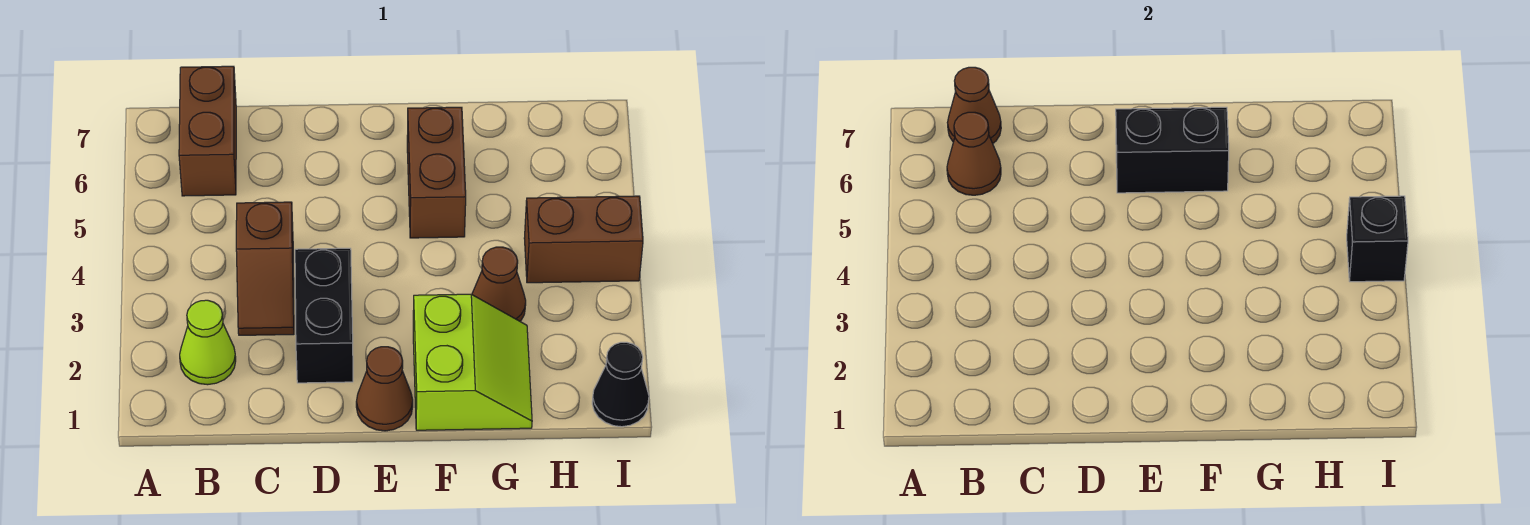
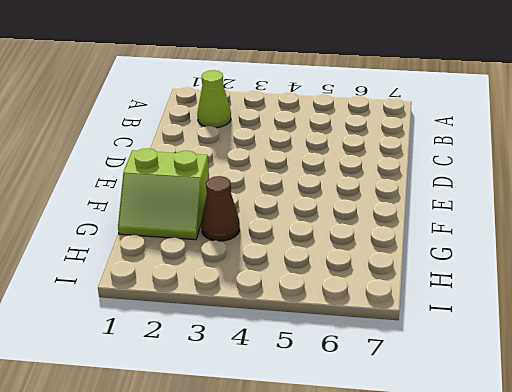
none -> brown brick B6:B7 level 1
none -> brown slope C3:C4 level 1 top 4
none -> black brick D2:D3 level 1

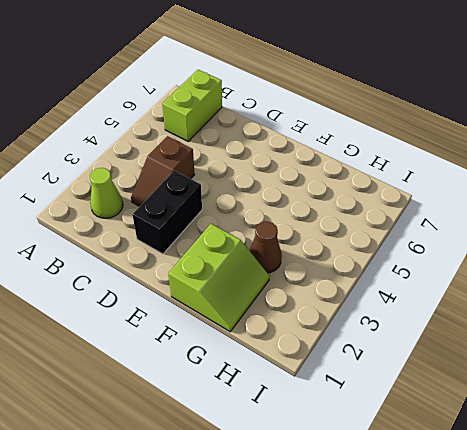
lime brick B6:B7 level 1 -> brown brick B6:B7 level 1
none -> brown cone E1 level 1
none -> brown brick F5:F6 level 1
none -> brown brick H4:I4 level 1

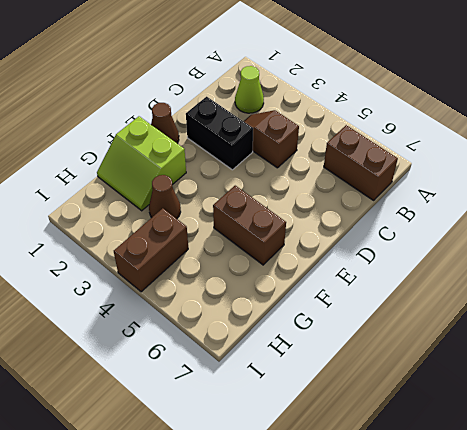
none -> black cone I1 level 1
none -> brown cone B6 level 2
none -> brown cone B7 level 2

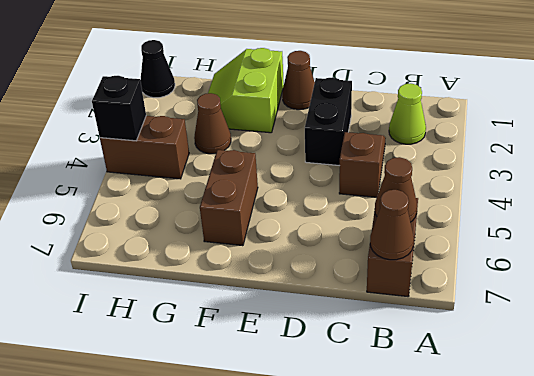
none -> black brick E6:F6 level 2

